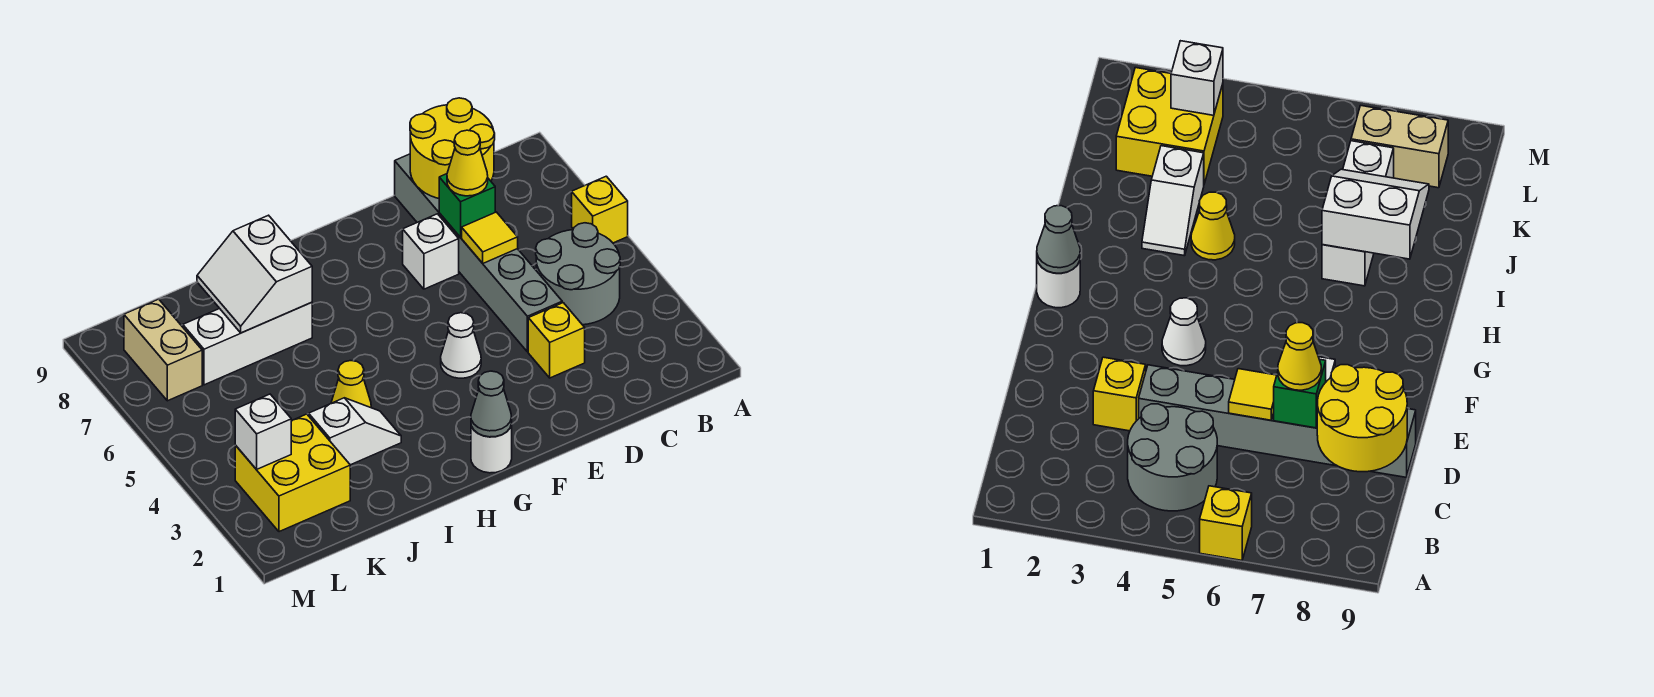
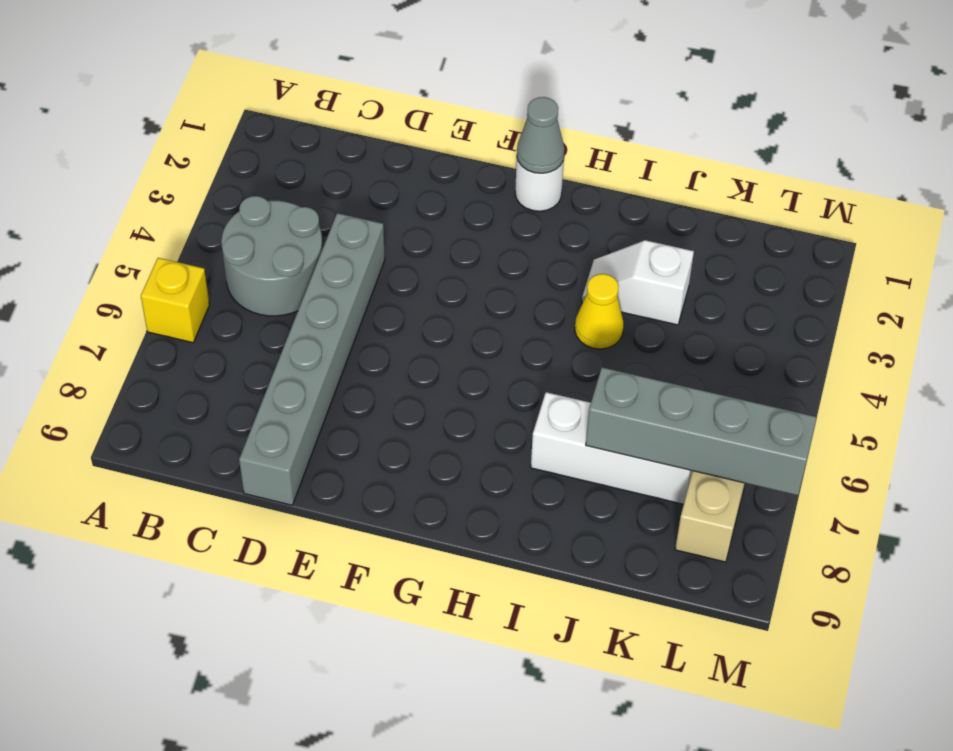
grey brick J7:M7 level 2 -> white slope I7:J8 level 2 top I
none -> yellow brick D3 level 1
none -> white brick E7 level 1
none -> white cone F4 level 1

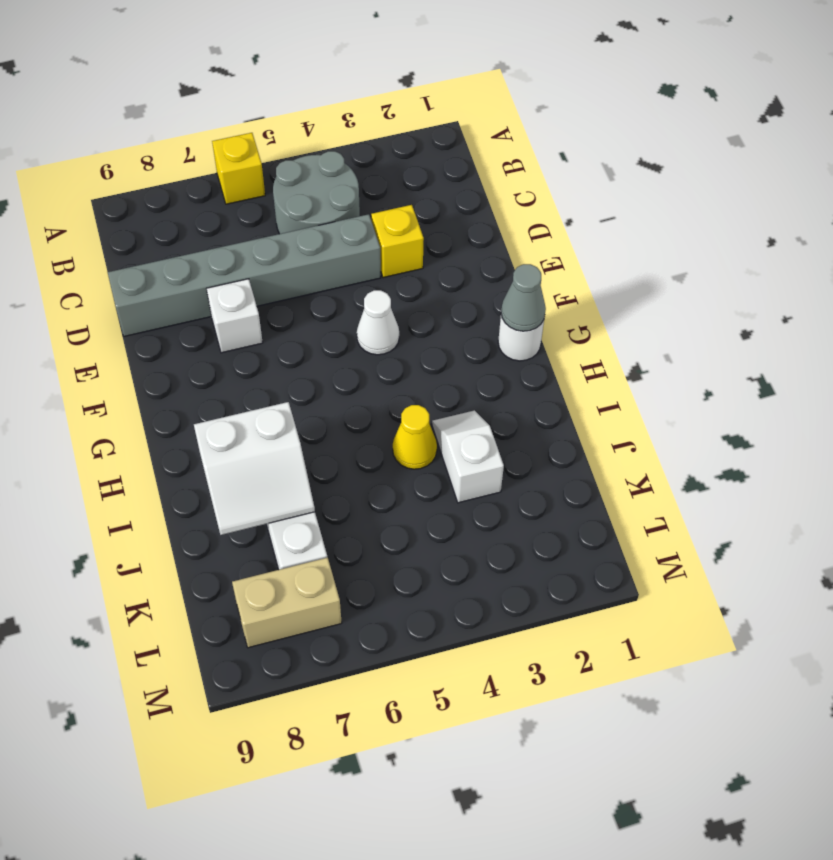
none -> yellow brick K2:L3 level 1
none -> yellow round brick C8:D9 level 2
none -> yellow tile D6 level 2

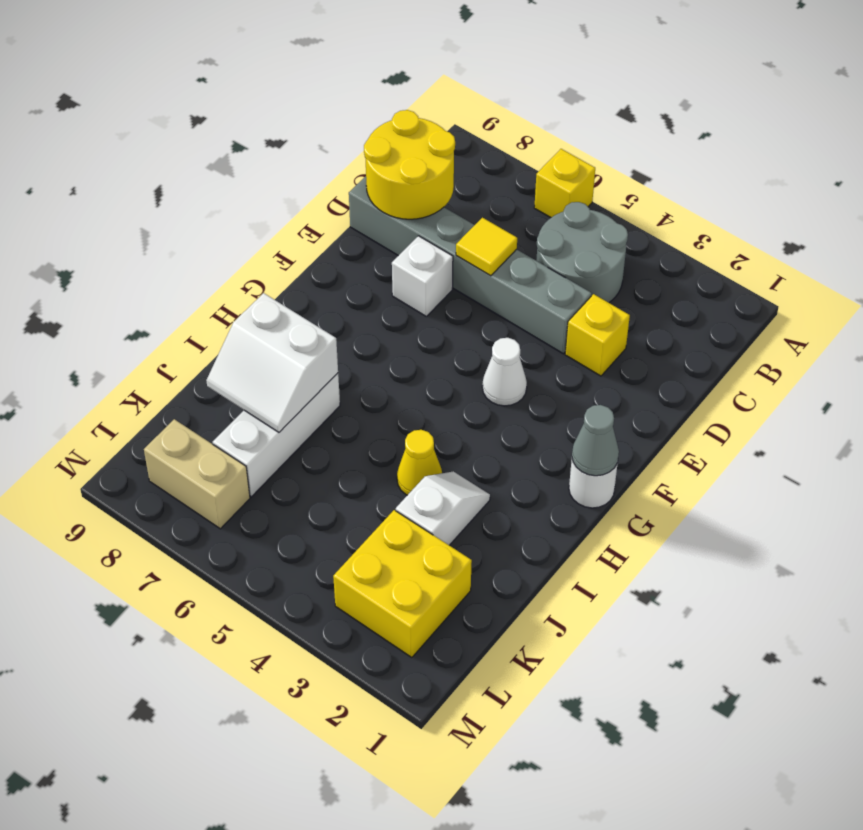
none -> green brick D7 level 2
none -> white brick L3 level 2
none -> yellow cone D7 level 3

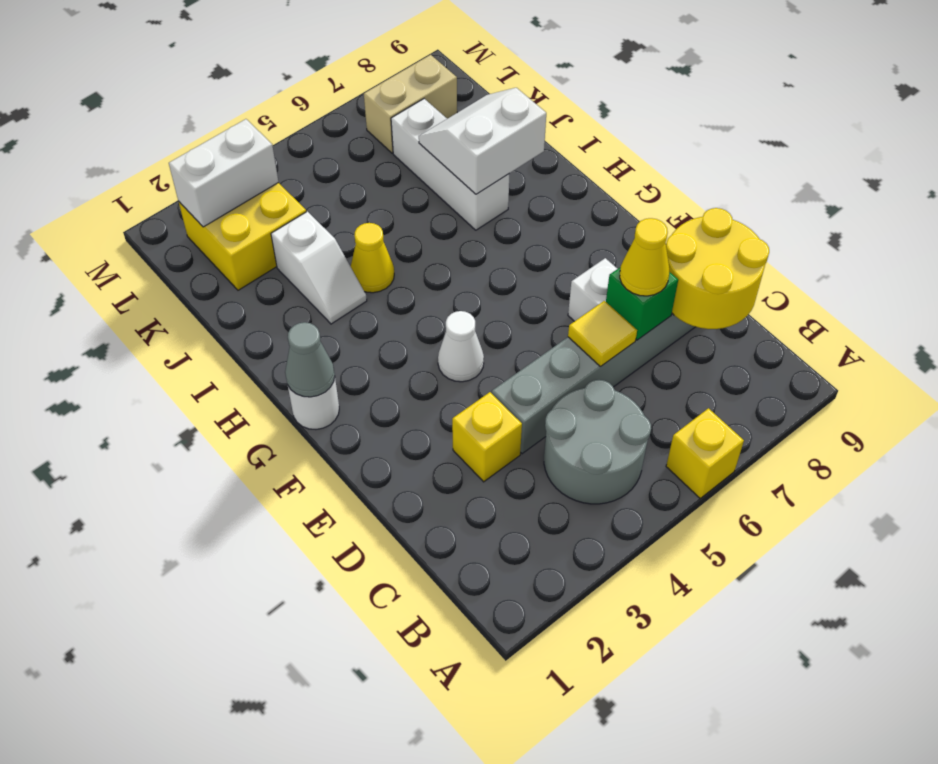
white brick L2:L3 level 2 -> white brick L3 level 2

